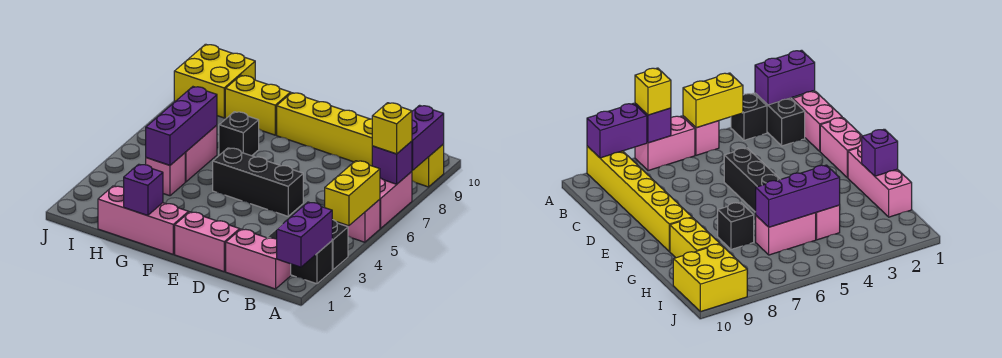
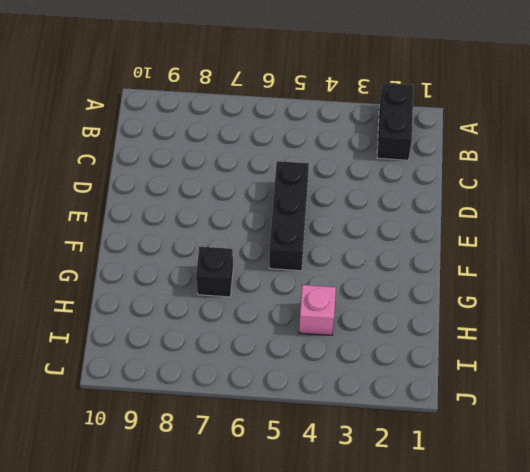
none -> black brick A3 level 1
none -> pink brick A5 level 1
none -> pink brick A6:A7 level 1

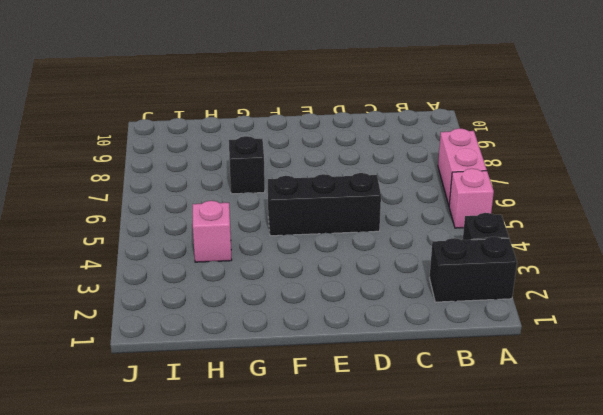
none -> yellow brick A9:F9 level 1
none -> pink brick B1:C1 level 1
none -> pink brick D1:E1 level 1

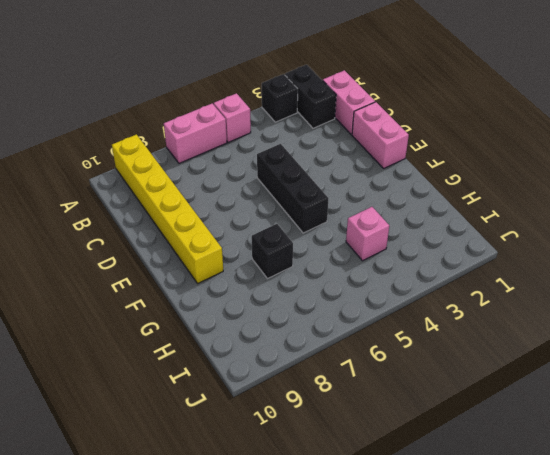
none -> pink brick F1:H1 level 1
none -> yellow brick G9:H9 level 1
none -> pink brick H5:H6 level 1

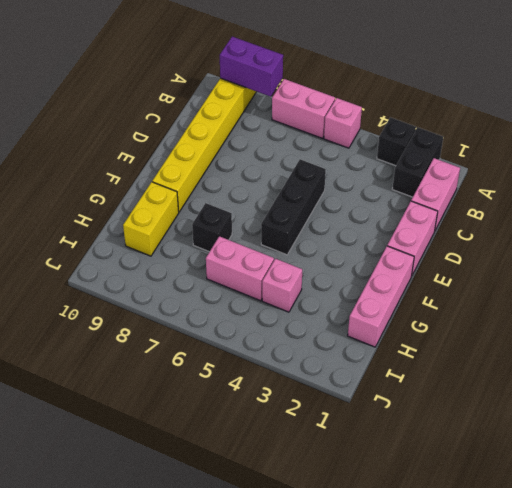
none -> yellow brick I9:J10 level 1
none -> purple brick A1:A2 level 2
none -> yellow brick A4:A5 level 2

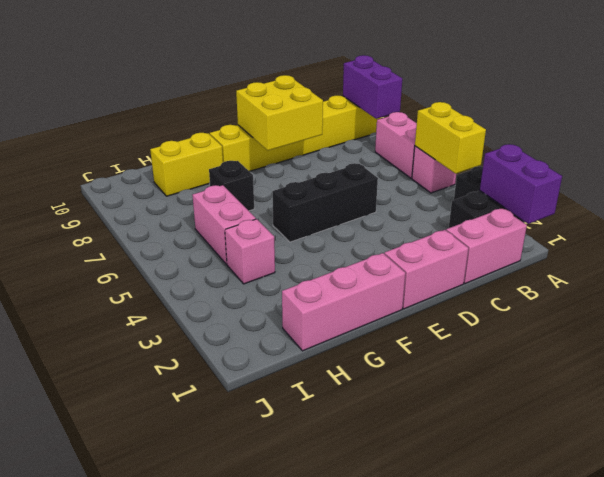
yellow brick D8:E9 level 2 -> yellow brick I9:J10 level 1
none -> purple brick A7 level 2
none -> purple brick G1 level 2
none -> purple brick H4:H6 level 2

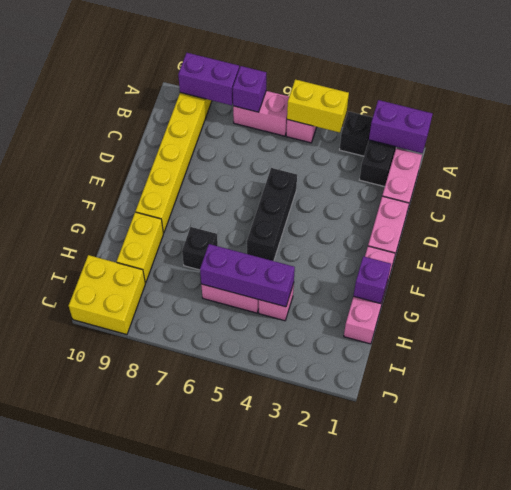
none -> yellow brick A7 level 3

